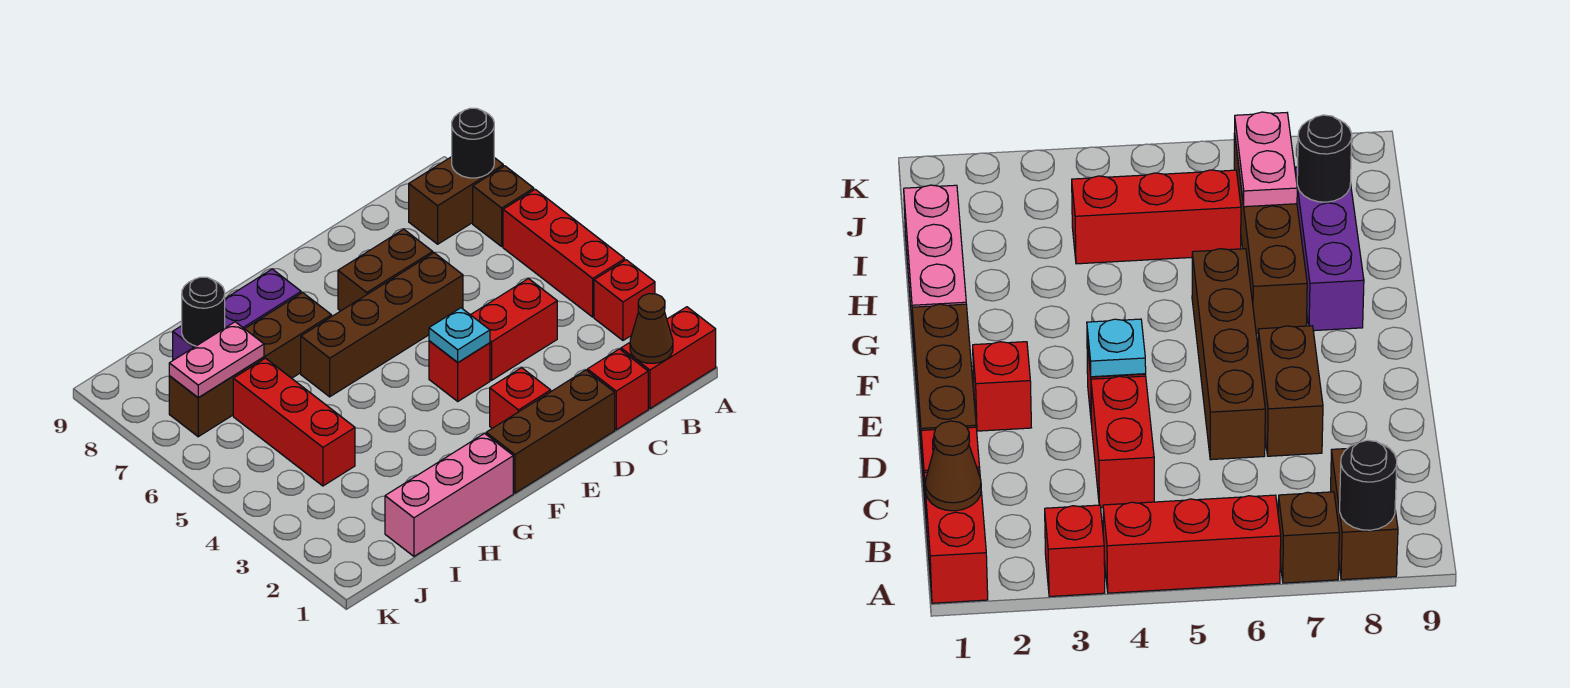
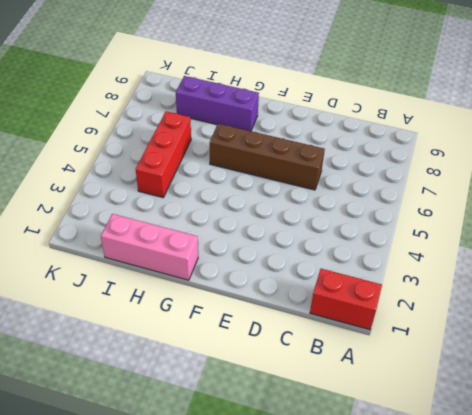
none -> red brick A3 level 1
none -> red brick A4:A6 level 1
none -> brown brick A7 level 1

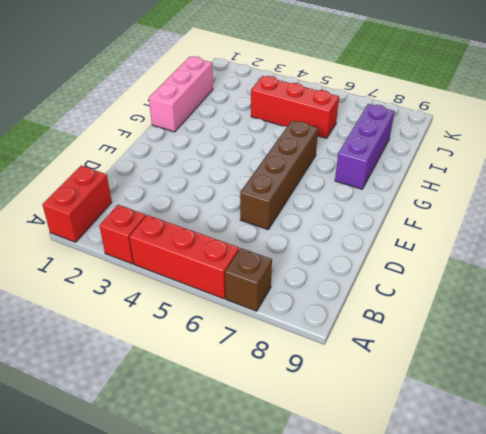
none -> brown brick A8:B8 level 1
none -> red brick C1 level 1
none -> red brick C4:D4 level 1

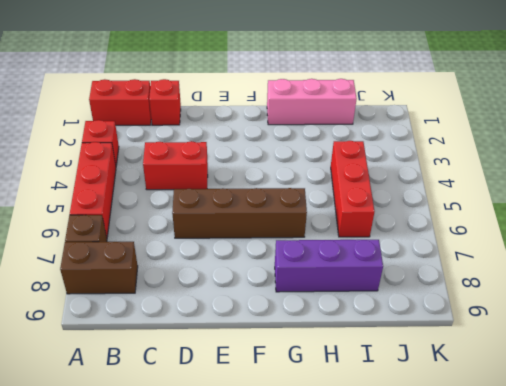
none -> brown brick D1:F1 level 1
none -> brown brick D7:E7 level 1
none -> red brick E2 level 1

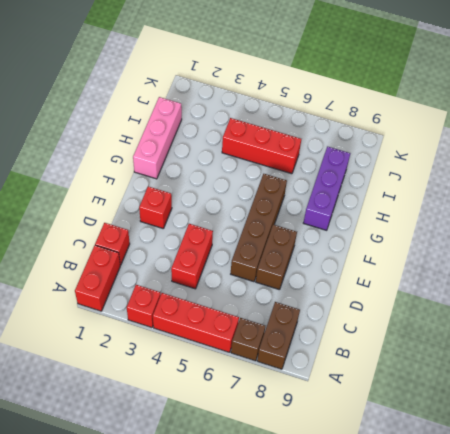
none -> brown brick D1:F1 level 1
none -> red brick E4 level 1
none -> brown brick G7:J7 level 1

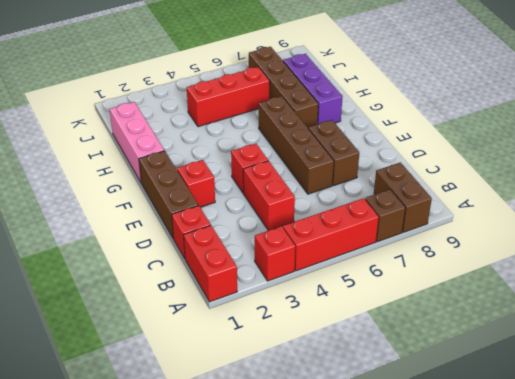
none -> black round brick A8 level 2
none -> brown cone B1 level 2
none -> cyan plate E4 level 2

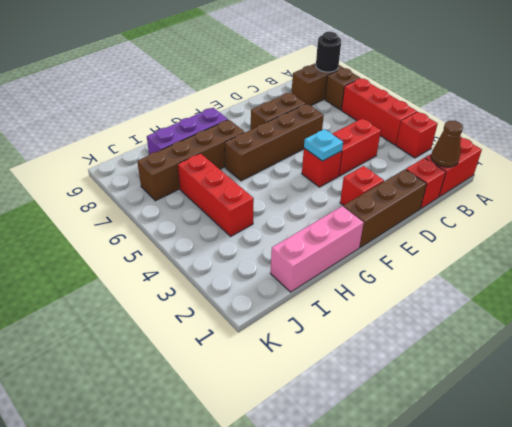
none -> pink plate I7:J7 level 2
none -> black round brick I8 level 2

